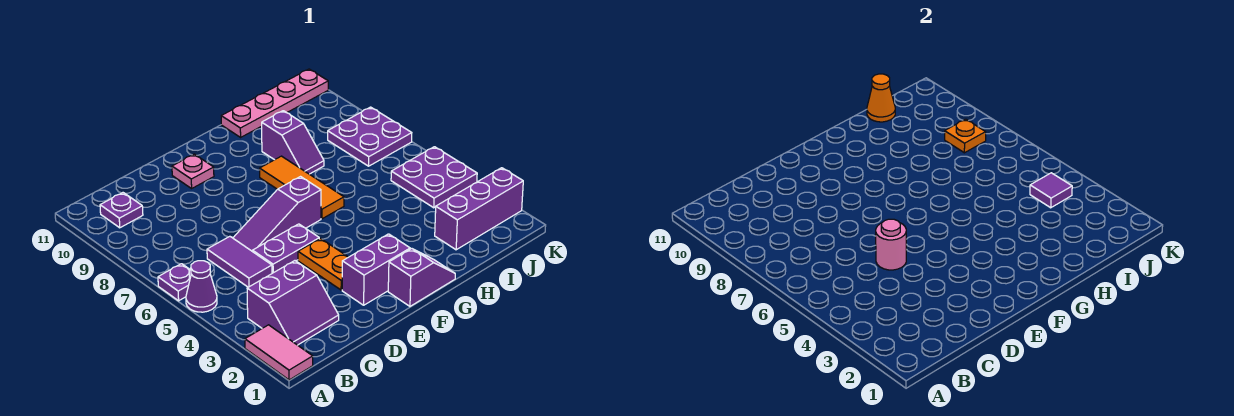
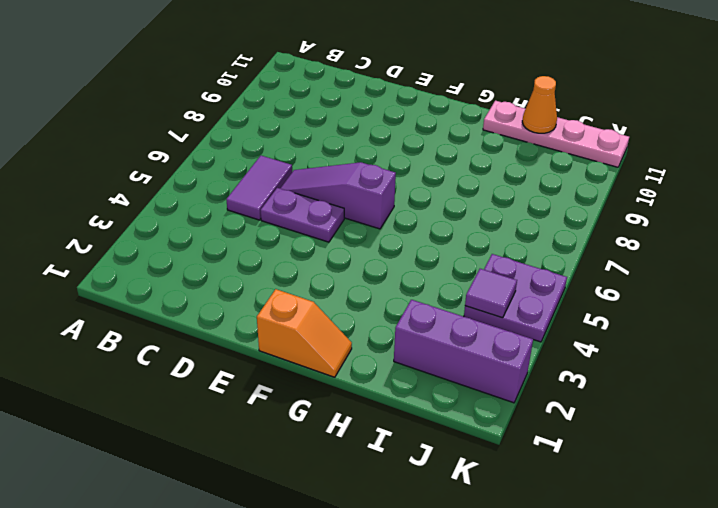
orange slope F1:G1 level 1 top F -> purple slope F1:G1 level 1 top F
none -> pink tile A1:A2 level 1
none -> purple cone A5 level 1
none -> purple plate A6 level 1

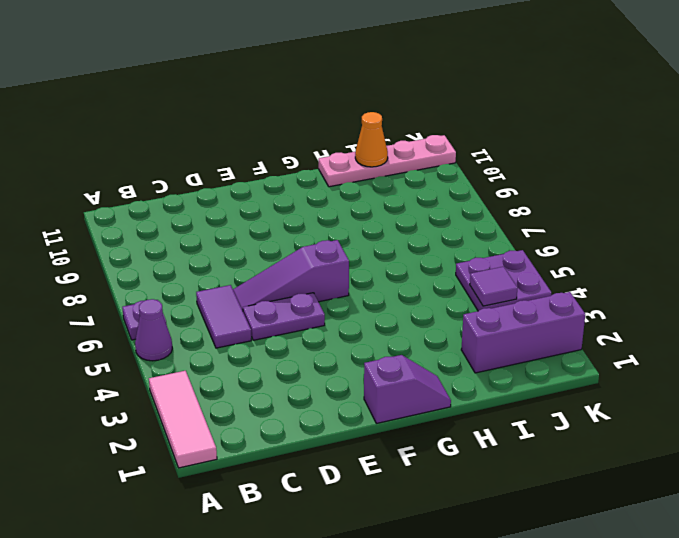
pink tile A1:A3 level 1 -> pink tile A1:A2 level 1
none -> purple slope B2:C3 level 1 top 3
none -> purple plate B10 level 1
none -> purple brick E2:F2 level 1

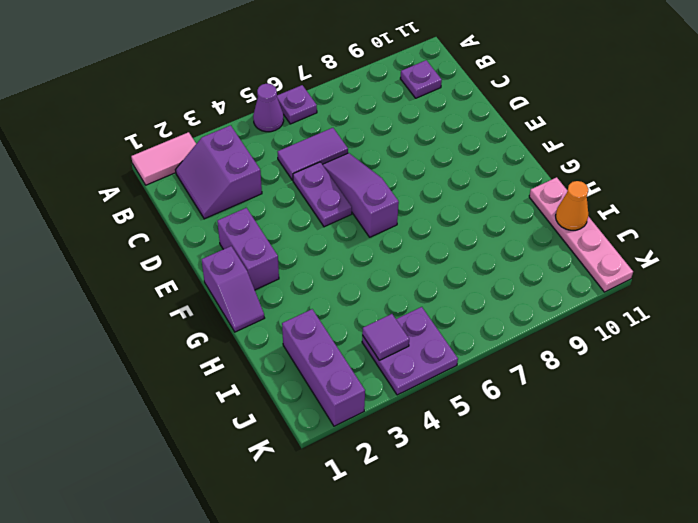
none -> orange plate E3:E4 level 1
none -> pink plate E10 level 1
none -> orange tile G6:G8 level 1

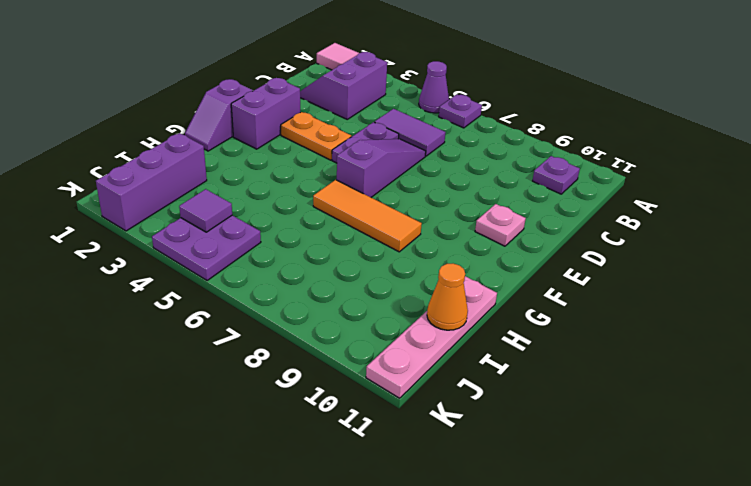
none -> purple slope H8:H9 level 1 top 9
none -> purple plate J7:K8 level 1
none -> pink round brick D5 level 2

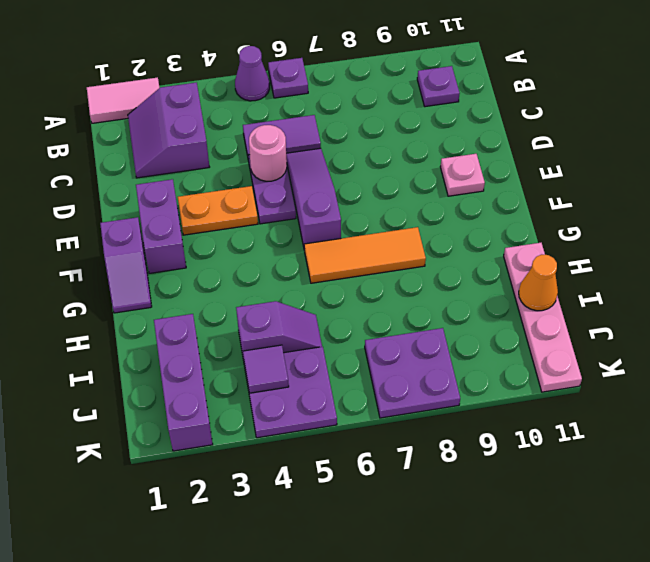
purple slope I4:I5 level 1 top 4 -> purple slope H8:H9 level 1 top 9
none -> orange plate J8 level 2

